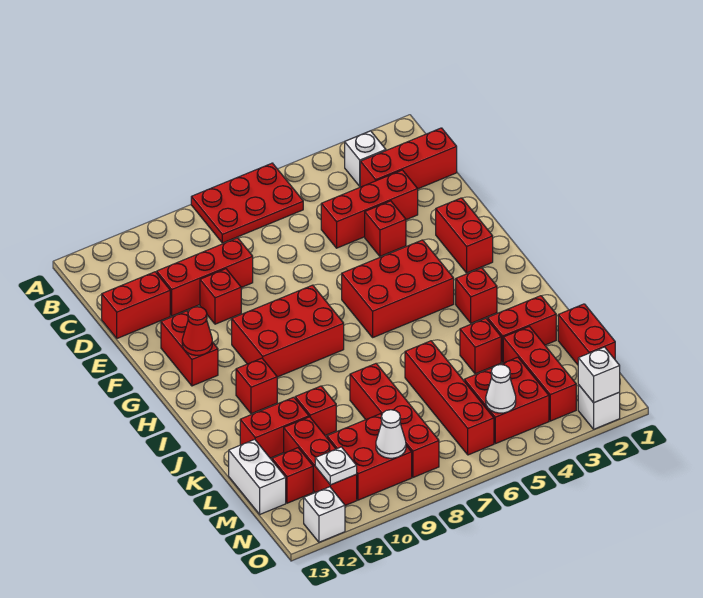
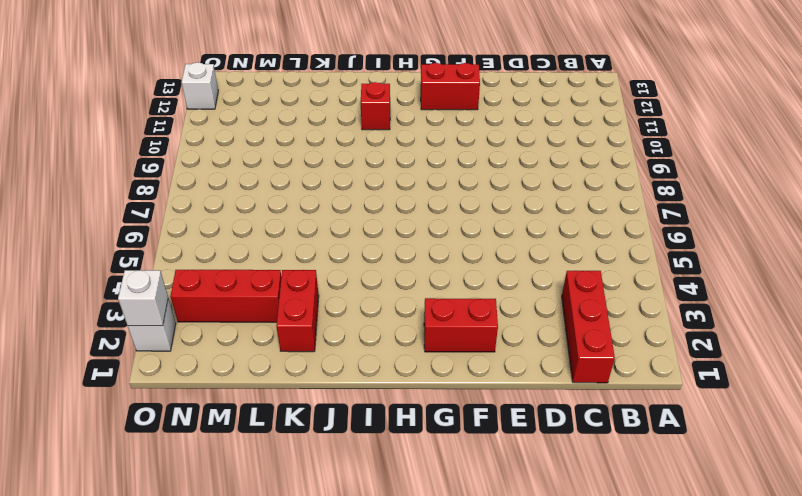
none -> red plate A6:B8 level 1
none -> white brick B3 level 1
none -> red brick D3:D5 level 1
none -> red brick D9:D11 level 1

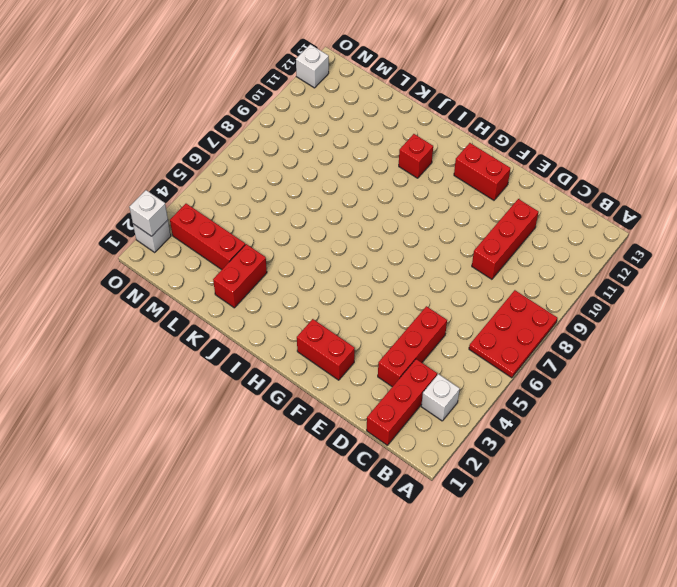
none -> red brick D12:D13 level 1
none -> red brick E4 level 1
none -> red brick E10 level 1
none -> red brick G4:H6 level 1

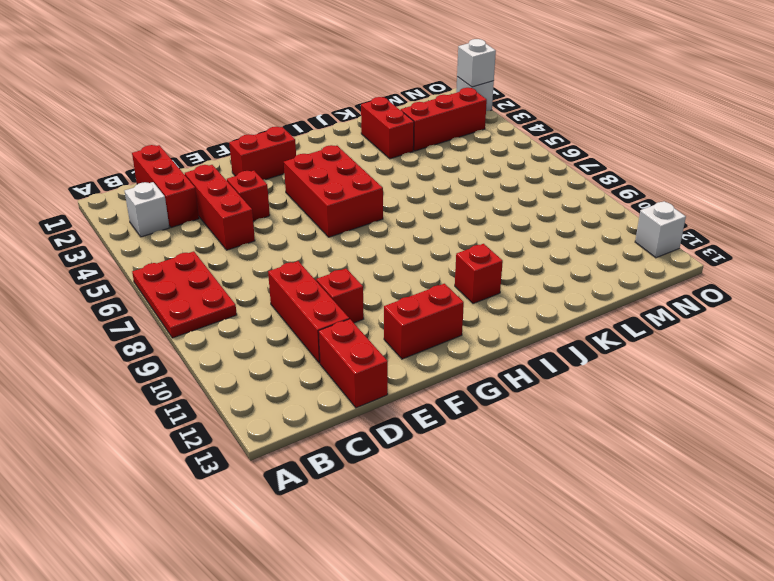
none -> red brick G8:H10 level 1
none -> red brick I3 level 1
none -> red brick K4 level 1
none -> red brick K6:N6 level 1

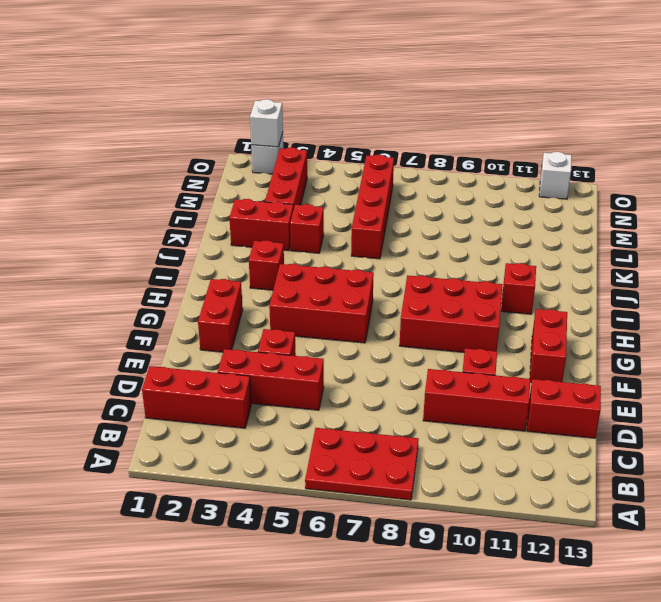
none -> white brick B3 level 1
none -> red brick K8:N8 level 1
none -> red brick K10 level 1
none -> red brick K11:K12 level 1

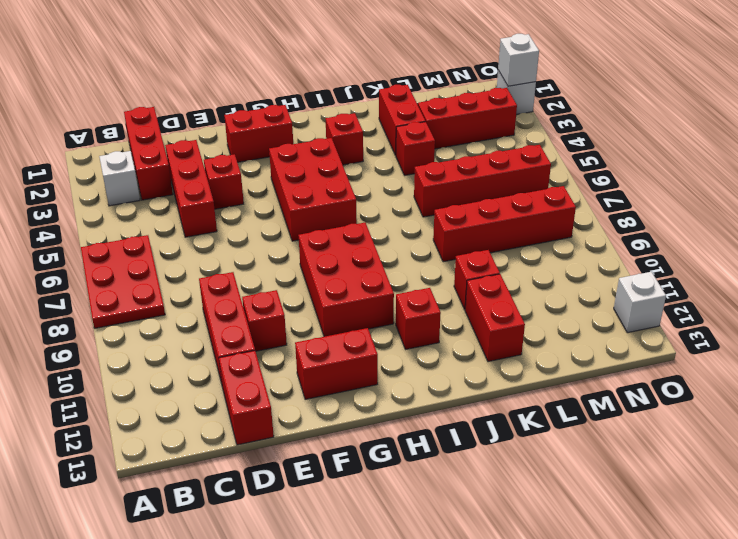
none -> red brick L1:M1 level 1
none -> red brick L11:N11 level 1
none -> white brick L13:M13 level 1
none -> red brick M4:N5 level 1

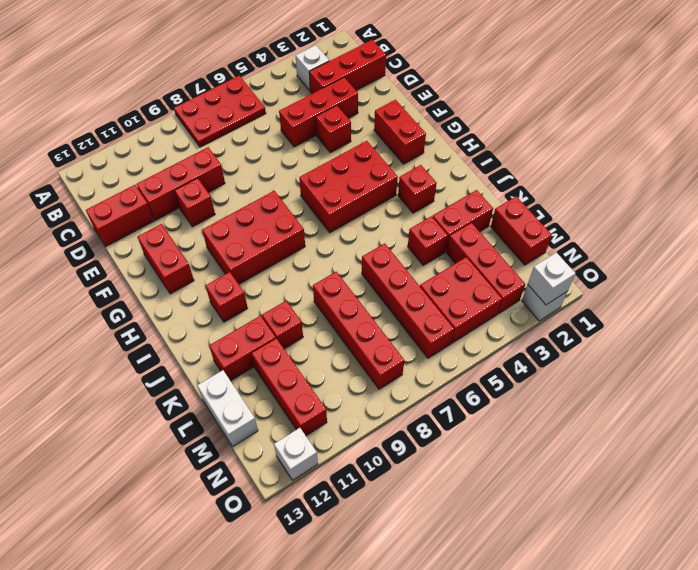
none -> red brick M9:N10 level 1
none -> red brick M12 level 1
none -> red cone G12 level 2
none -> white cone N5 level 2

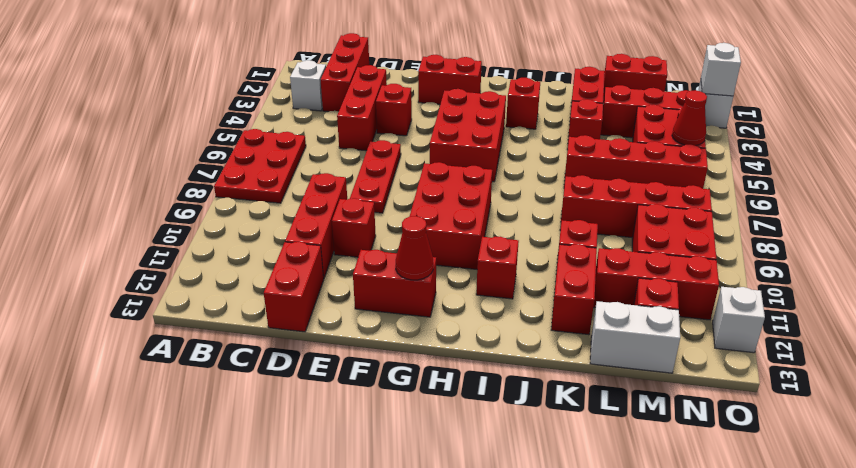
red plate E6:E8 level 1 -> none
red cone N5 level 2 -> white cone N5 level 2
none -> white cone N9 level 2
none -> white plate N11 level 2

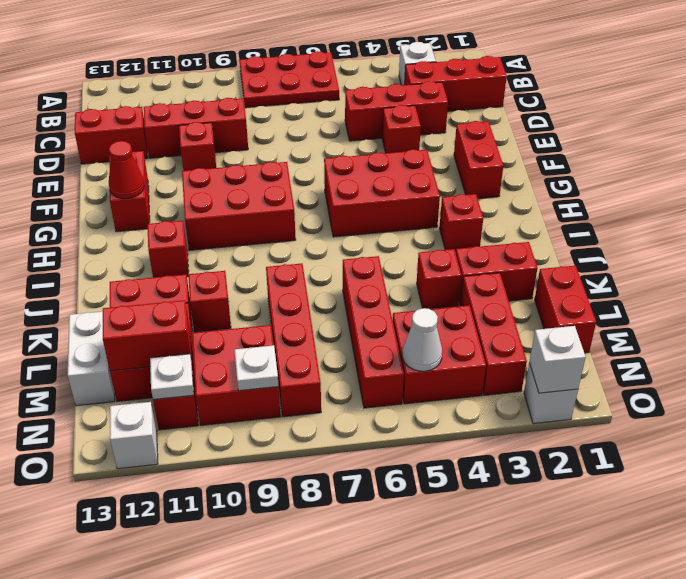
red brick M11:M12 level 2 -> none
white plate N9 level 2 -> white cone N9 level 2

